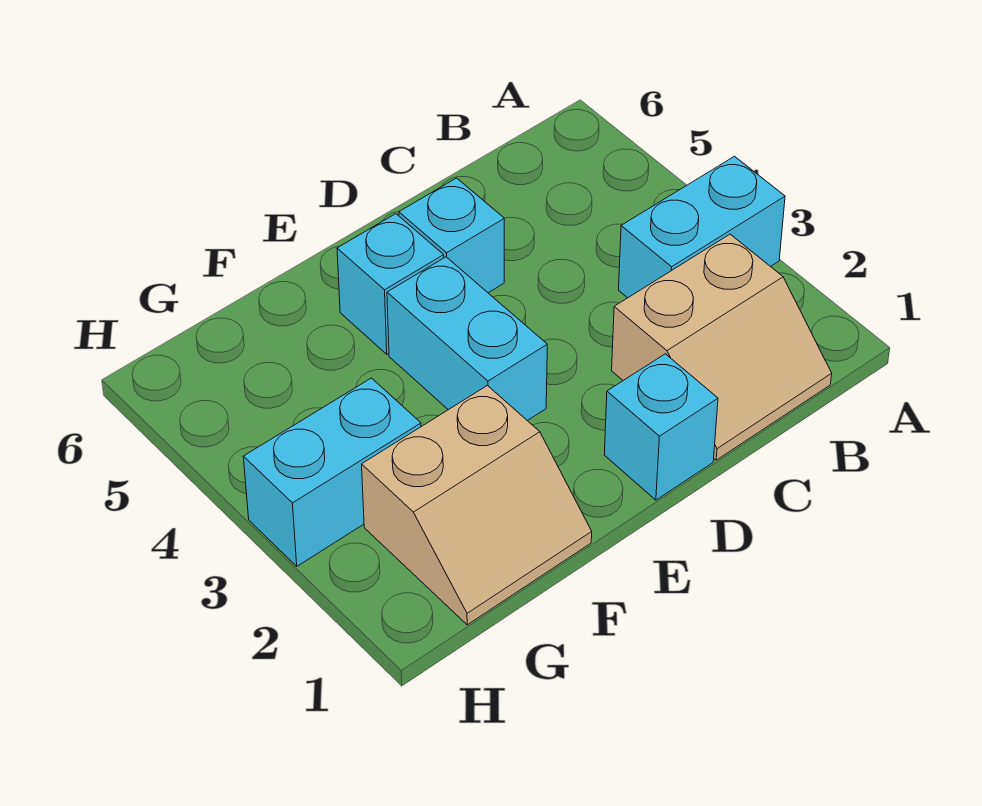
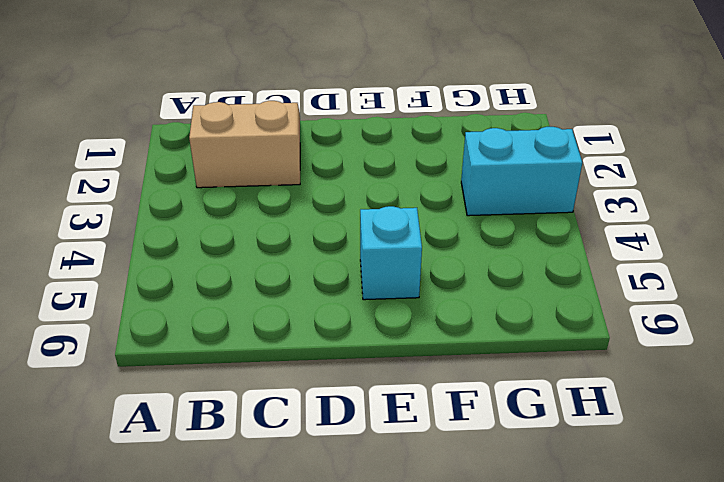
none -> cyan brick A3:B3 level 1
none -> cyan brick D1 level 1

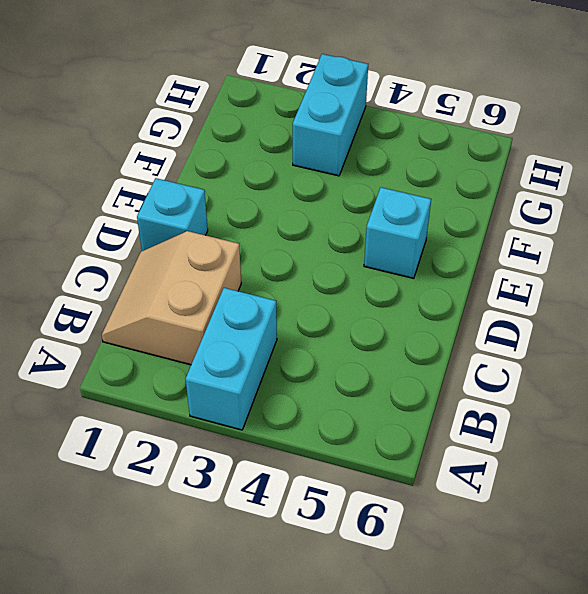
none -> cyan brick D5 level 1
none -> cyan brick E3:E4 level 1

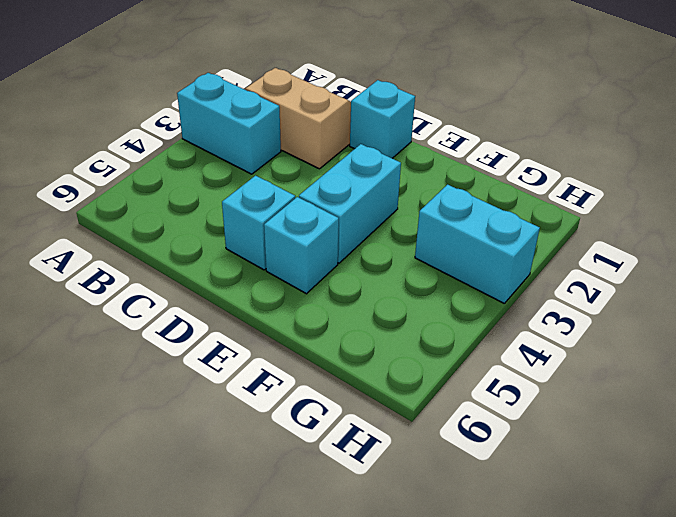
none -> tan slope F1:G2 level 1 top 2

